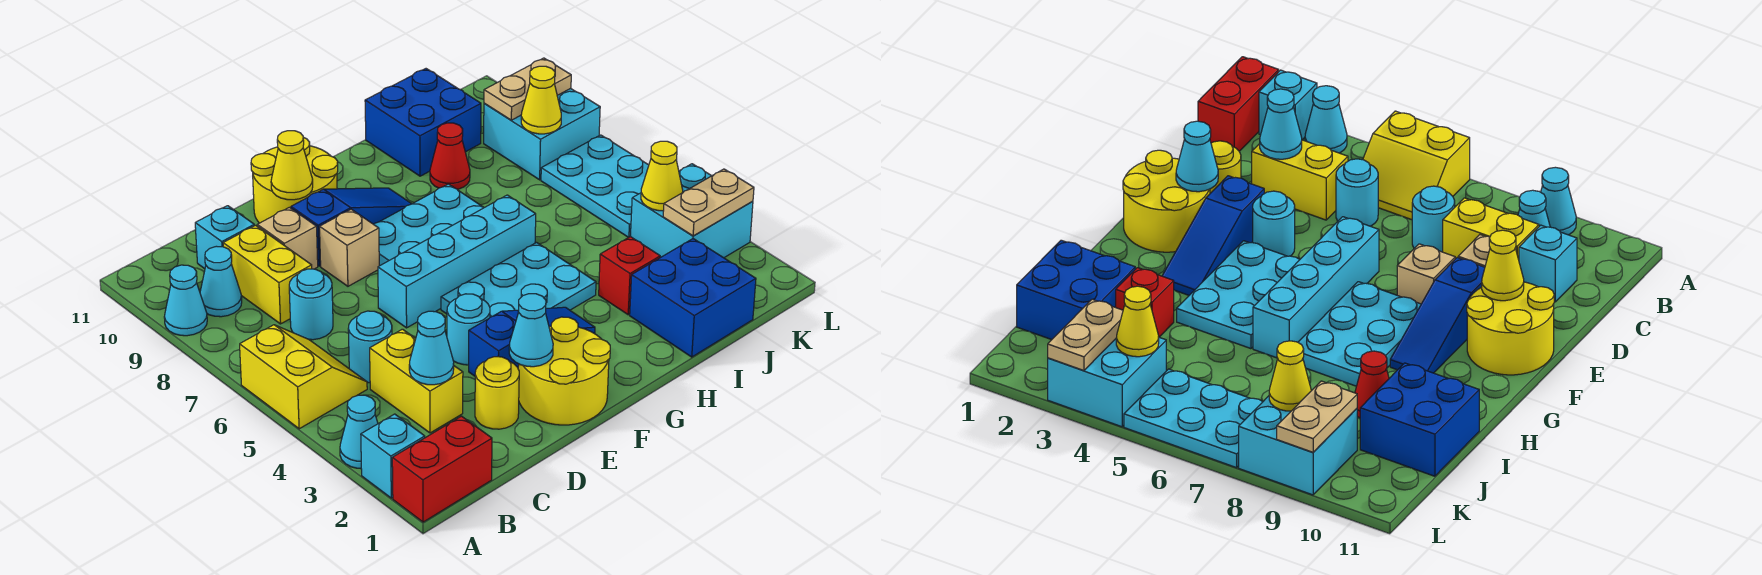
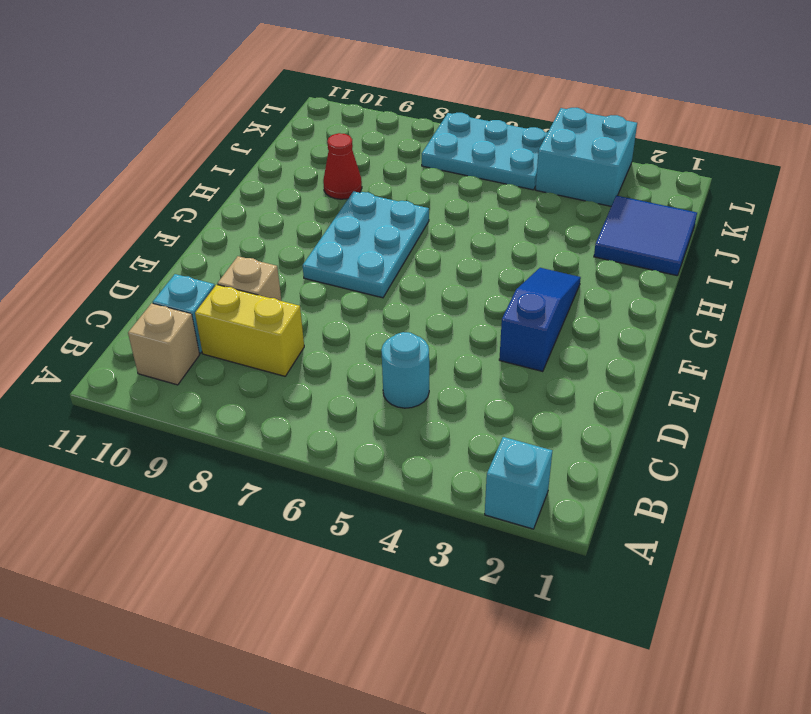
tan brick B10 level 1 -> tan brick E8 level 1
blue tile I1:J2 level 1 -> blue brick I1:J2 level 1
none -> red brick A1:B1 level 1
none -> cyan cone A3 level 1
none -> yellow slope A5:B6 level 1 top A
none -> cyan cone A9 level 1

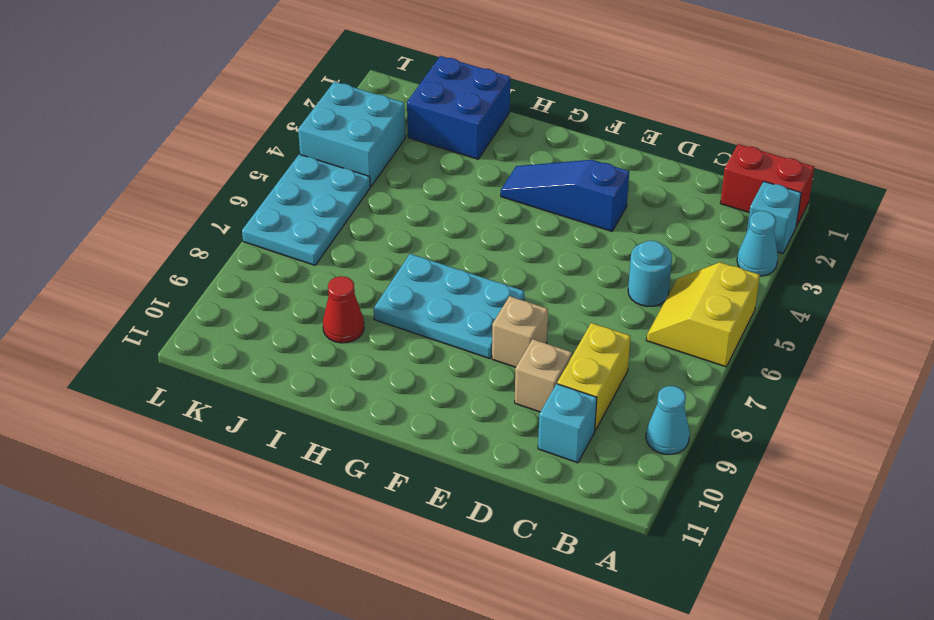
none -> cyan cone B9 level 1
none -> yellow brick C3:C4 level 1
none -> cyan round brick C7 level 1
none -> yellow round brick D2 level 1

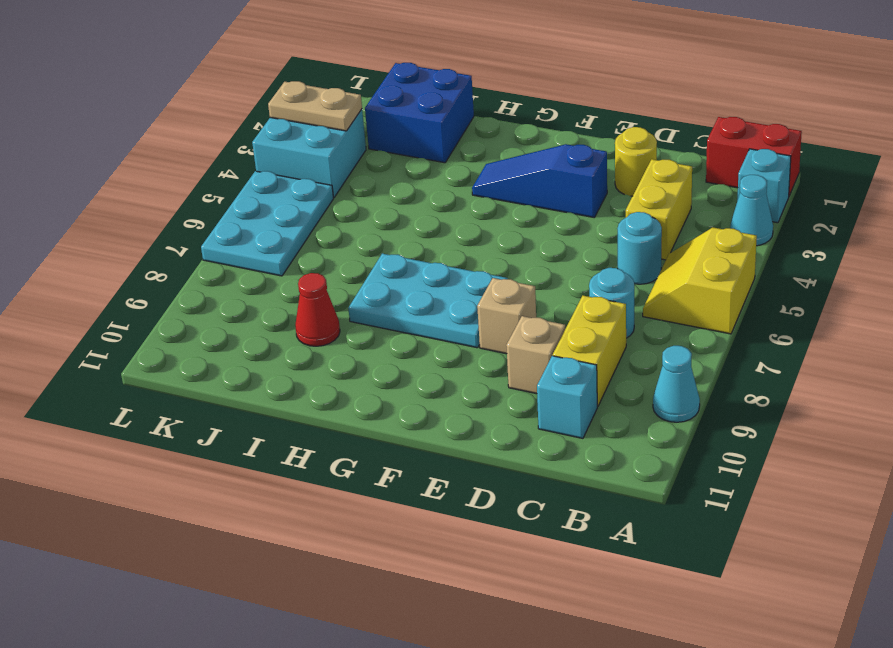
none -> cyan cone B9 level 1
none -> yellow round brick E1:F2 level 1
none -> cyan round brick E4 level 1
none -> cyan brick E6:H6 level 1

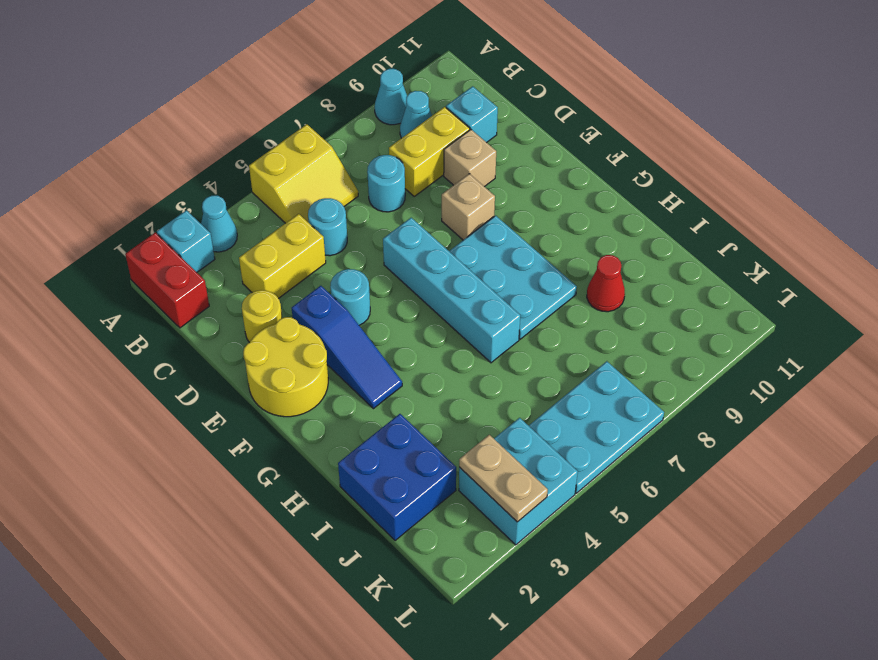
none -> blue slope E9:G9 level 1 top E
none -> yellow round brick E10:F11 level 1
none -> cyan plate F4:H5 level 1
none -> red brick I3 level 1

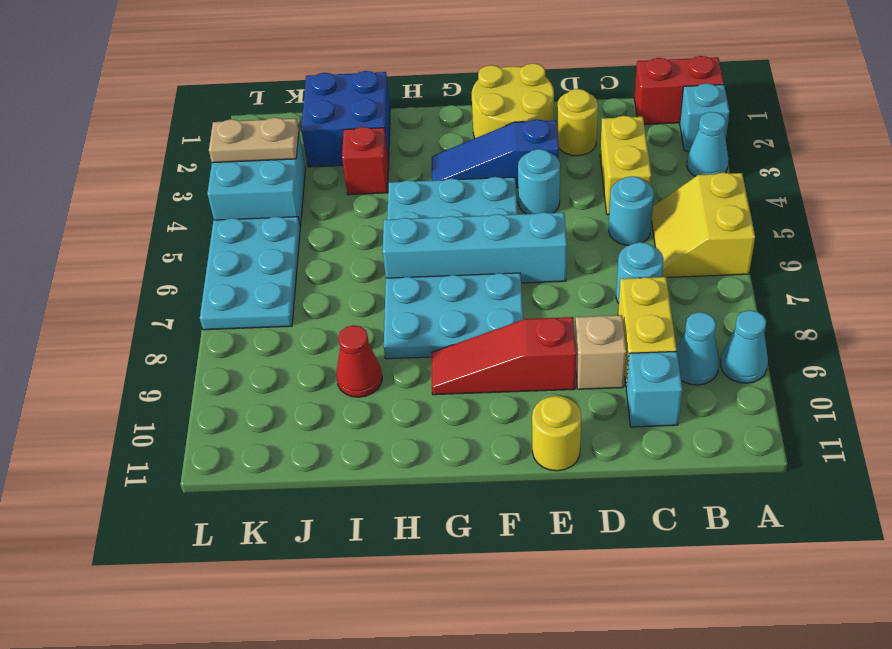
red slope E9:G9 level 1 top E -> blue slope E9:G9 level 1 top E
yellow round brick E11 level 1 -> yellow round brick E10:F11 level 1
none -> tan brick E8 level 1
none -> blue brick I10:J11 level 1
none -> cyan brick K8:L9 level 1
none -> cyan cone C3 level 2

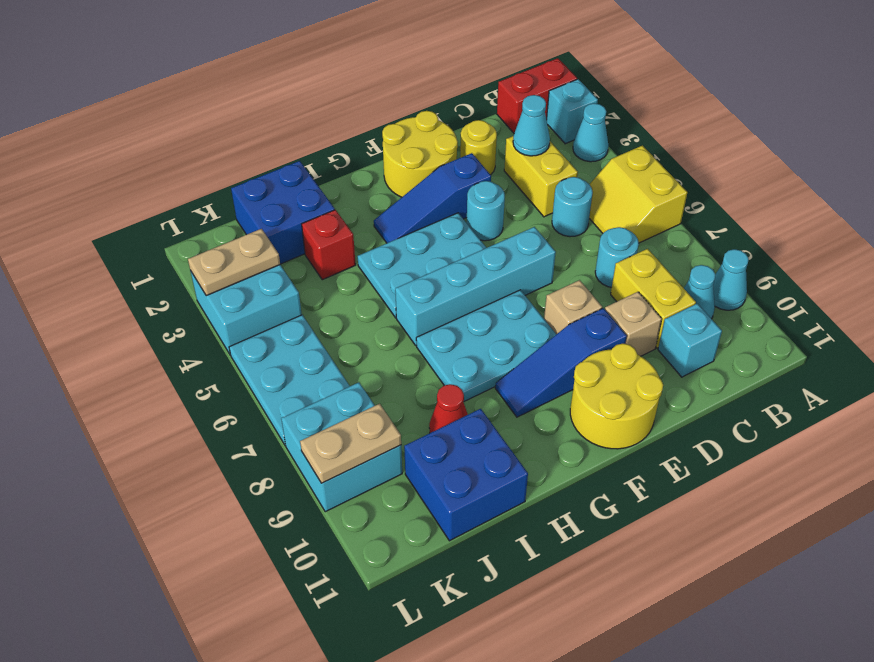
none -> cyan cone E2 level 2
none -> yellow cone E10 level 2
none -> yellow cone K4 level 2
none -> yellow cone K8 level 2

